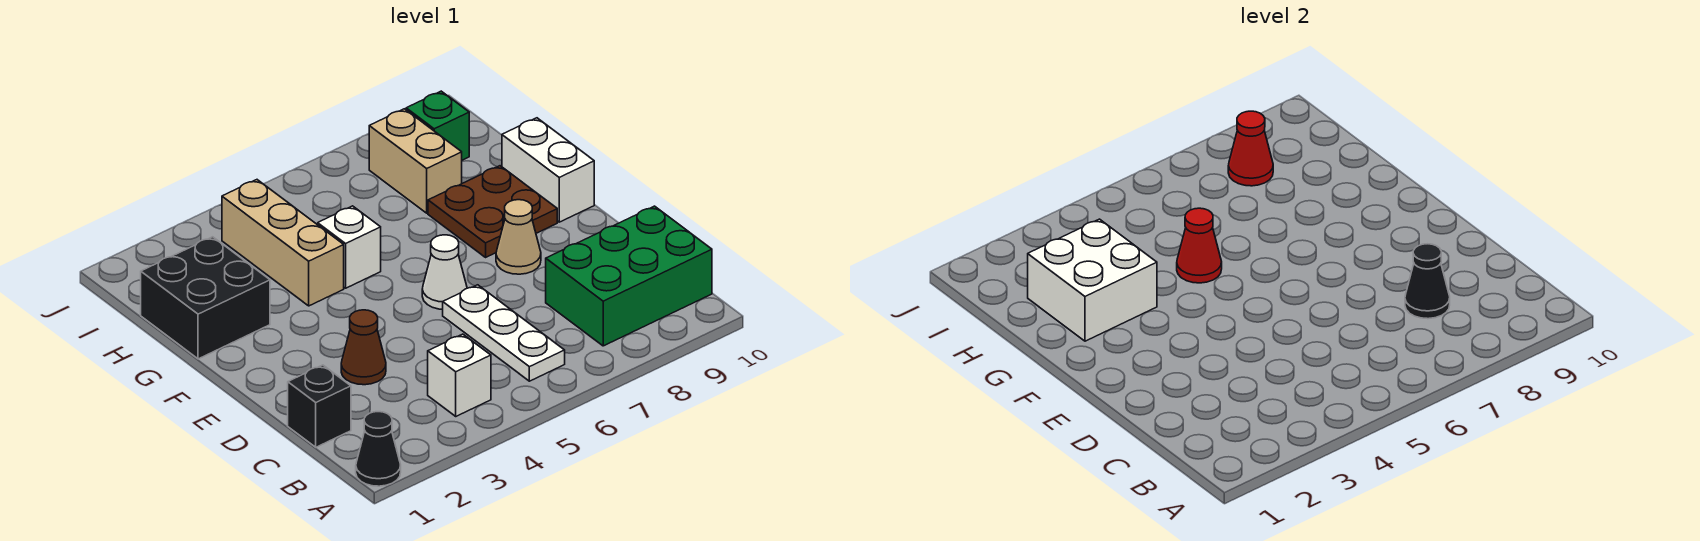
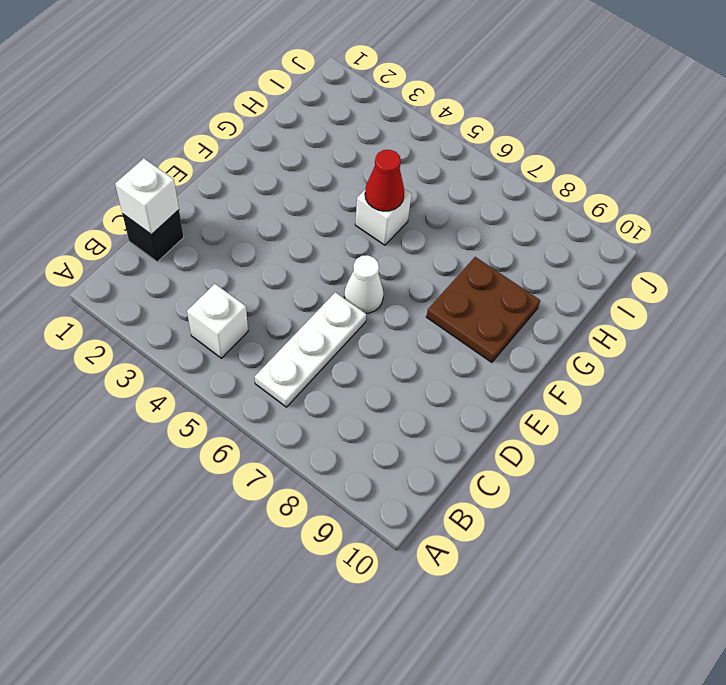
white brick C1 level 2 -> none
none -> black cone A1 level 1
none -> green brick B8:C10 level 1
none -> brown cone D3 level 1

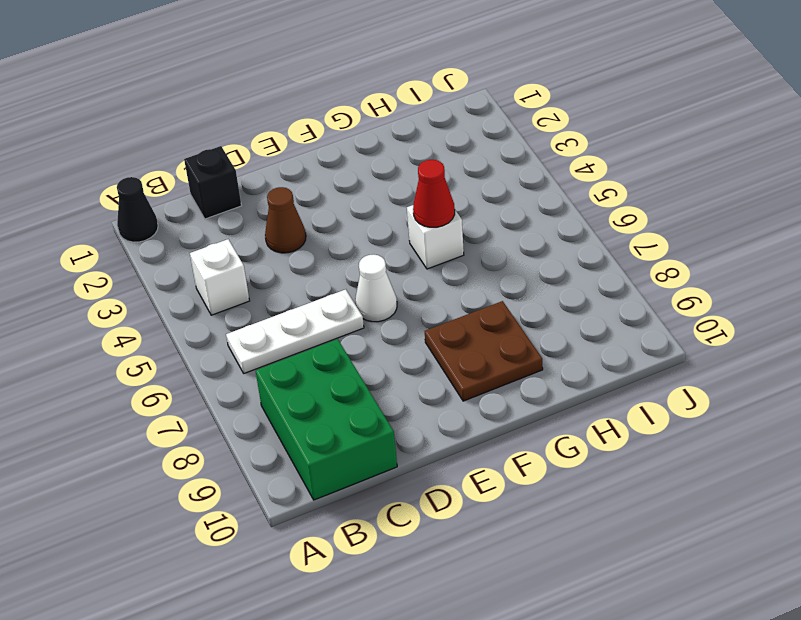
none -> tan cone E8 level 1
none -> white brick F10:G10 level 1
none -> black brick G1:H2 level 1

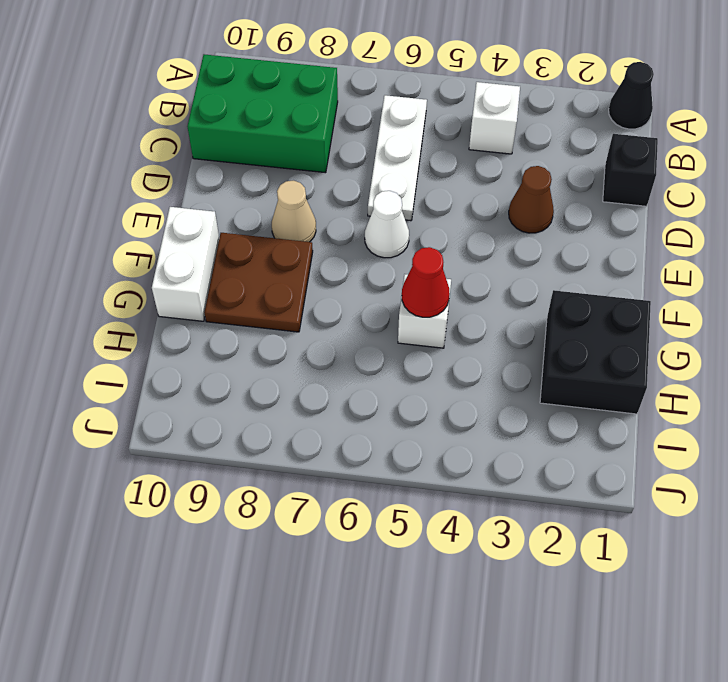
none -> tan brick G4:I4 level 1
none -> tan brick H8:I8 level 1
none -> green brick I9 level 1

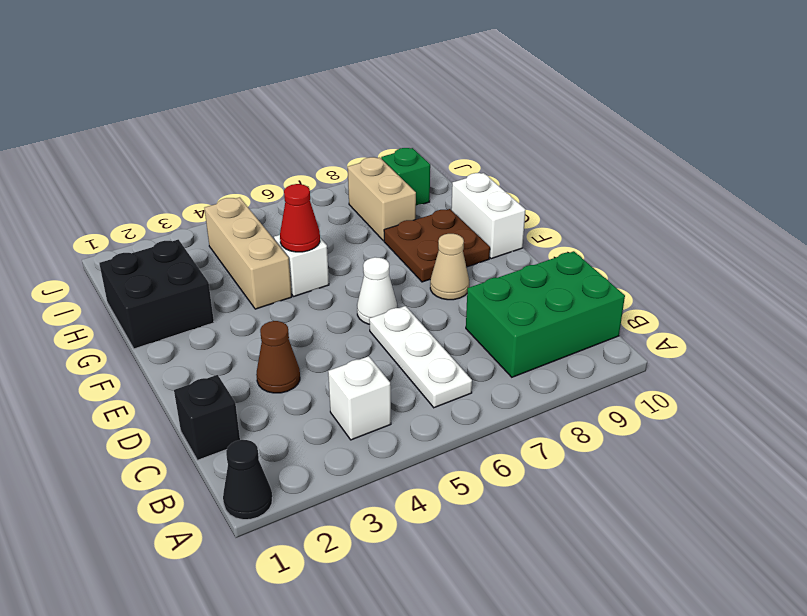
none -> black cone C8 level 2
none -> white brick G2:H3 level 2
none -> red cone I8 level 2

